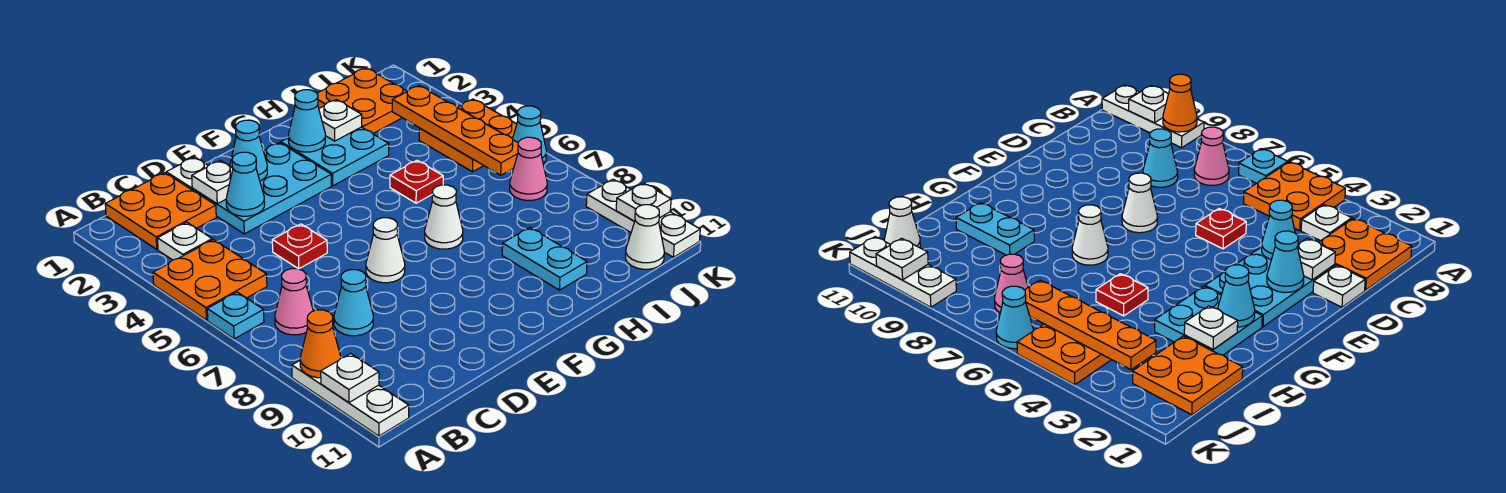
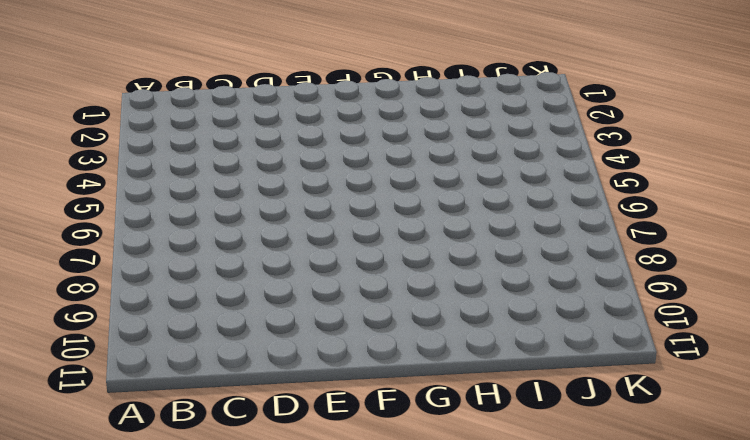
none -> orange plate A4:B5 level 1
none -> cyan plate A6 level 1
none -> white plate A9:A11 level 1
none -> orange plate B1:C2 level 1

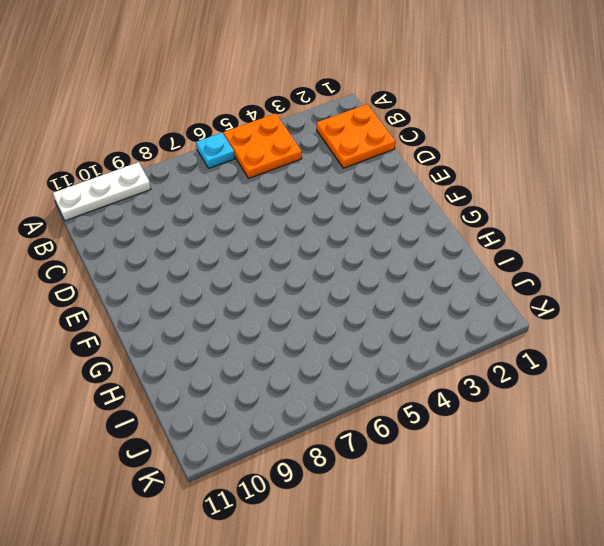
none -> white plate B3 level 1
none -> pink cone B7 level 1
none -> cyan cone C8 level 1
none -> white plate D1 level 1

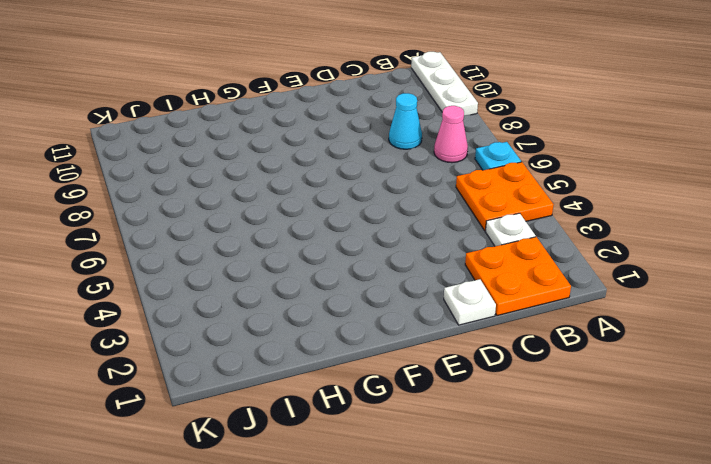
none -> cyan plate D2:F3 level 1
none -> red plate D5 level 1
none -> white cone E7 level 1
none -> cyan plate G2:H3 level 1

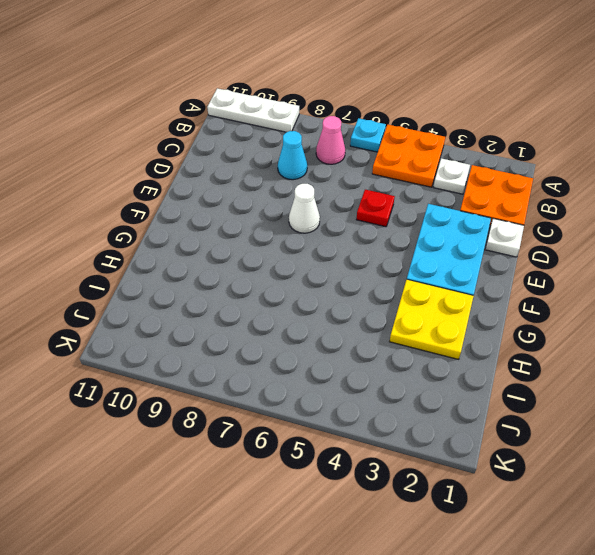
yellow plate G2:H3 level 1 -> cyan plate G2:H3 level 1
none -> white cone G7 level 1
none -> red plate H5 level 1
none -> cyan plate H9:H10 level 1
none -> orange plate I1:J2 level 1

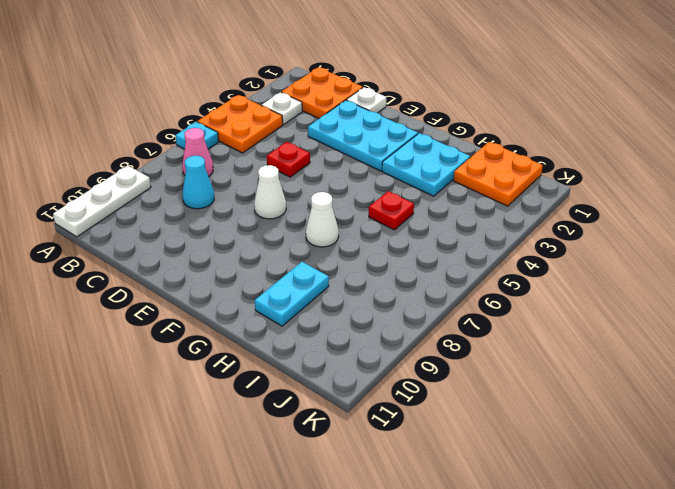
none -> orange plate J4:K5 level 1
none -> pink cone J7 level 1
none -> white cone J11 level 1
none -> cyan cone K6 level 1

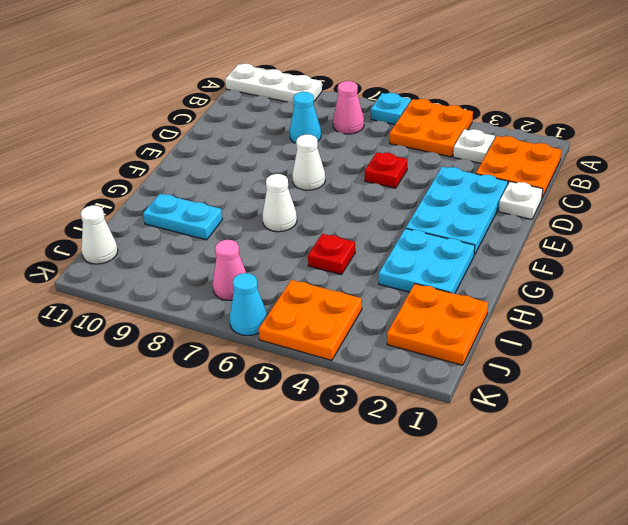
none -> white plate K9:K11 level 1
none -> orange cone A9 level 2
none -> white plate A10 level 2
none -> white plate D2 level 2

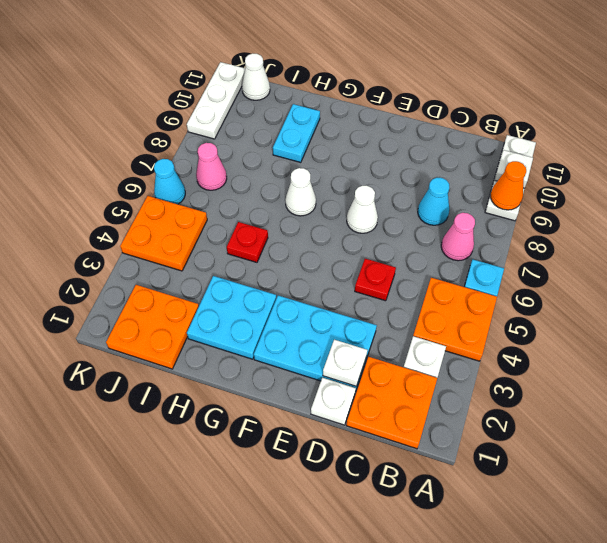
none -> cyan cone D3 level 2
none -> cyan cone E2 level 2
none -> cyan cone G2 level 2
none -> white plate H2 level 2

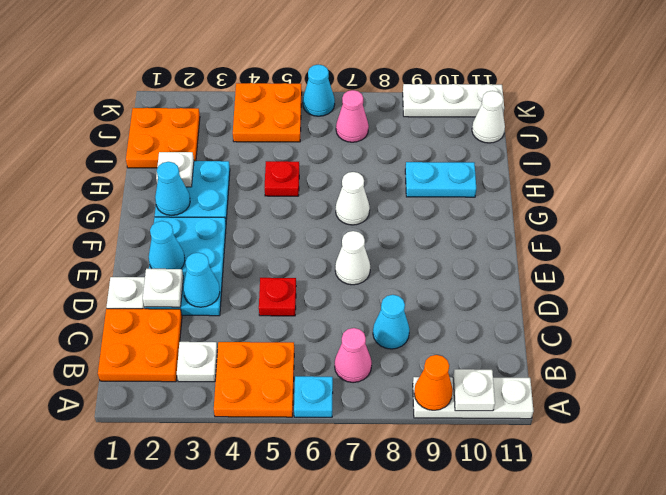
none -> orange plate J3:J6 level 2
none -> white plate K10 level 2

